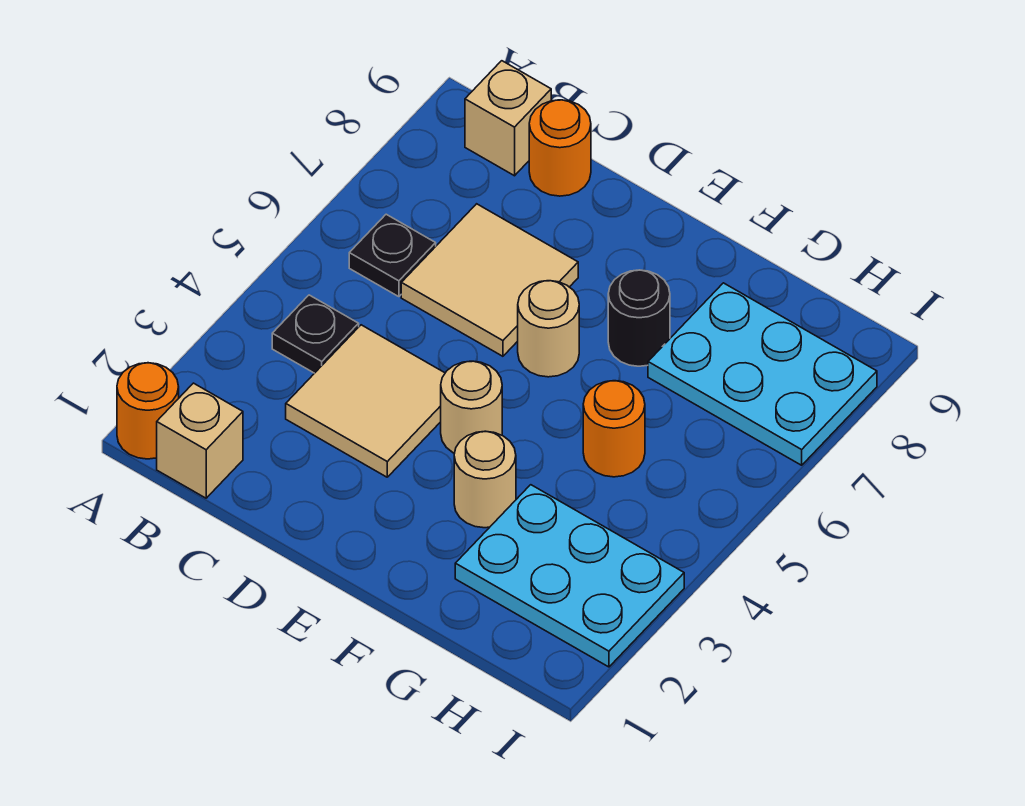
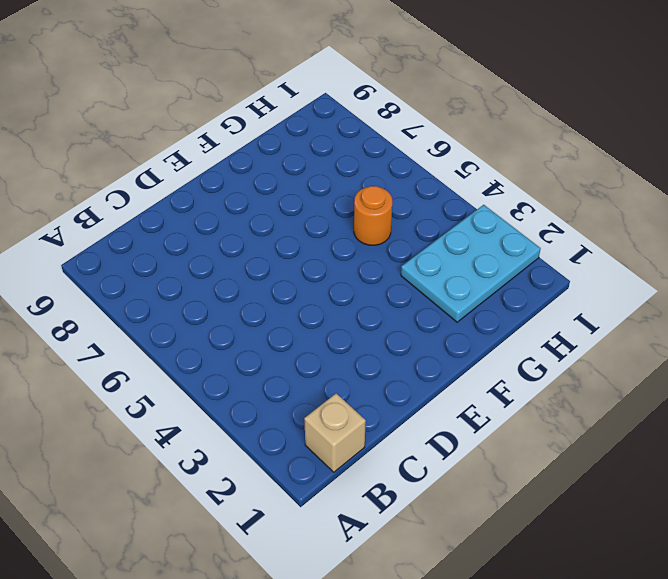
none -> orange round brick A1 level 1
none -> black plate B4 level 1
none -> black plate B6 level 1

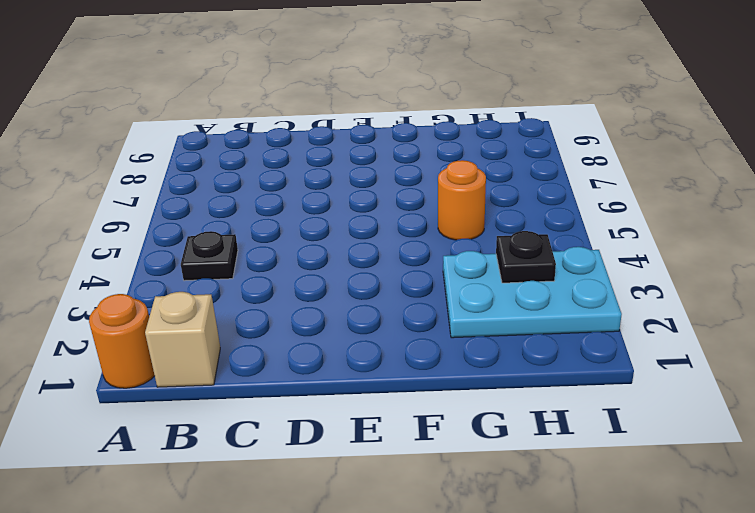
black plate H3 level 2 -> black plate B6 level 1
none -> tan brick B9 level 1
none -> tan tile C3:D4 level 1
none -> tan tile C6:D7 level 1

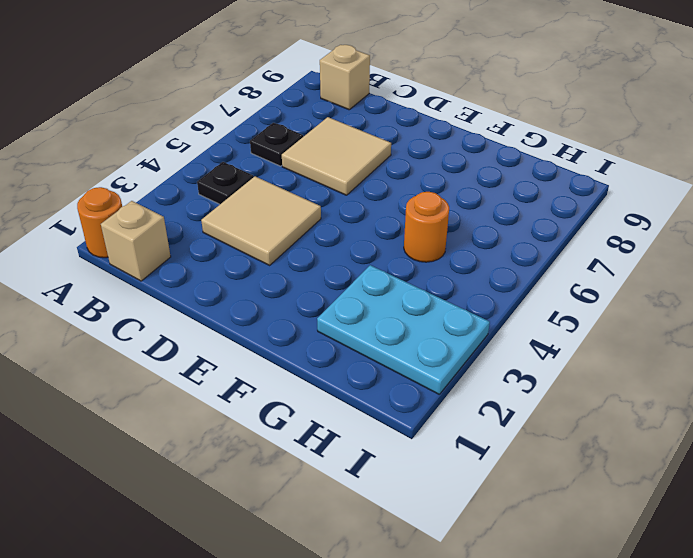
none -> orange round brick C9 level 1
none -> tan round brick E4 level 1
none -> tan round brick E6 level 1

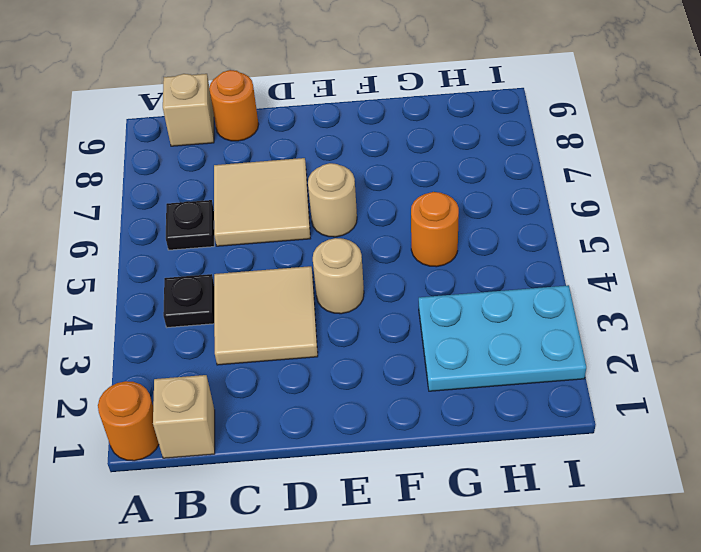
none -> tan round brick F3 level 1
none -> black round brick F7 level 1
none -> cyan plate G7:I8 level 1

